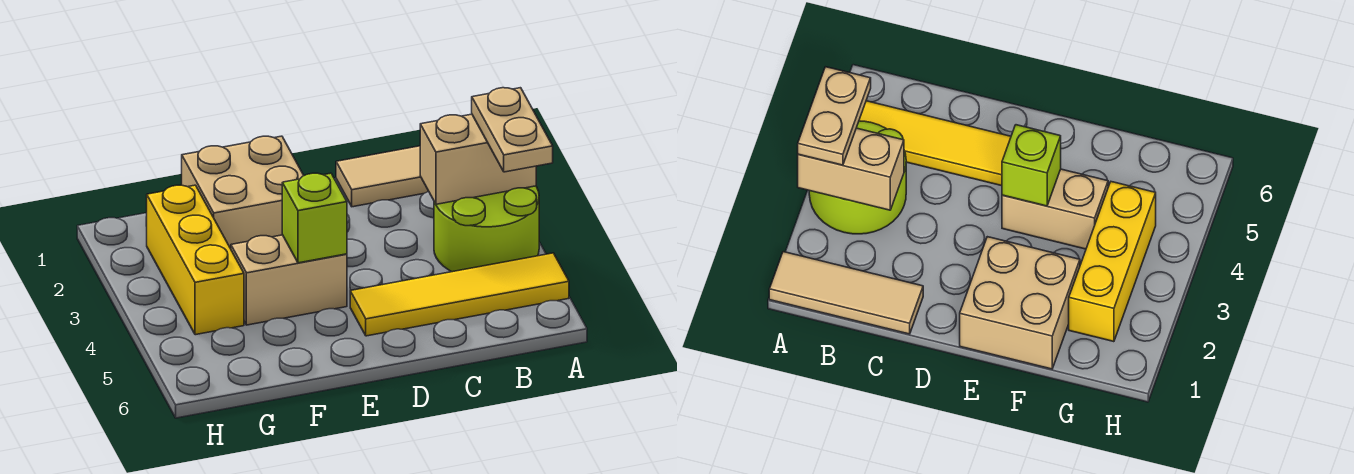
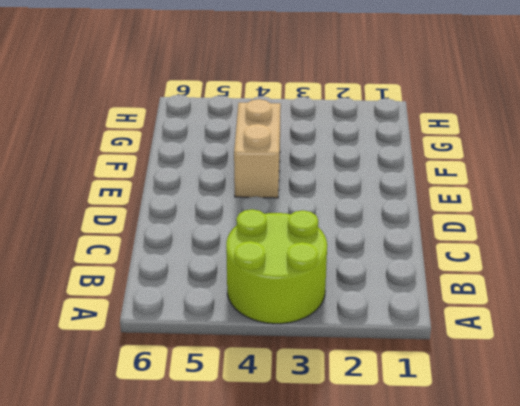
none -> tan tile A1:C1 level 1
none -> yellow tile A5:D5 level 1

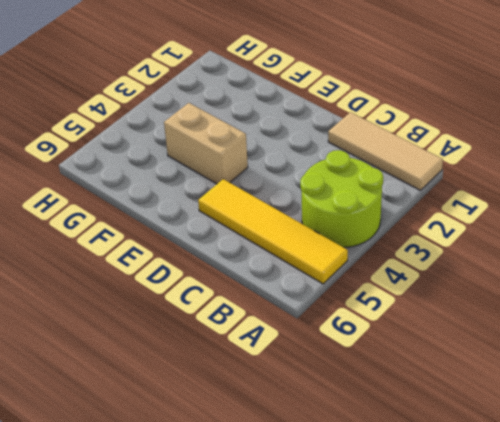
none -> tan brick E1:F2 level 1
none -> yellow brick G2:G4 level 1

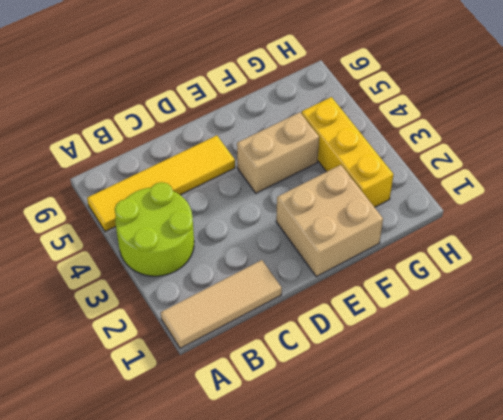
none -> tan brick A3:B3 level 2
none -> lime brick E4 level 2

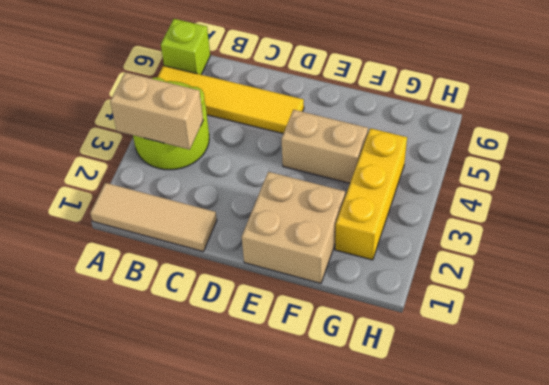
lime brick A6 level 1 -> lime brick E4 level 2
none -> tan plate A3:A4 level 3

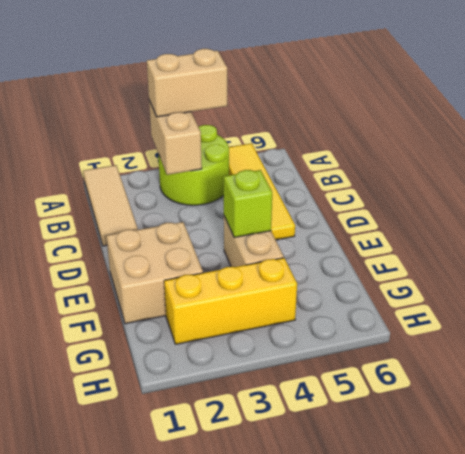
tan brick A3:A4 level 3 -> tan plate A3:A4 level 3

